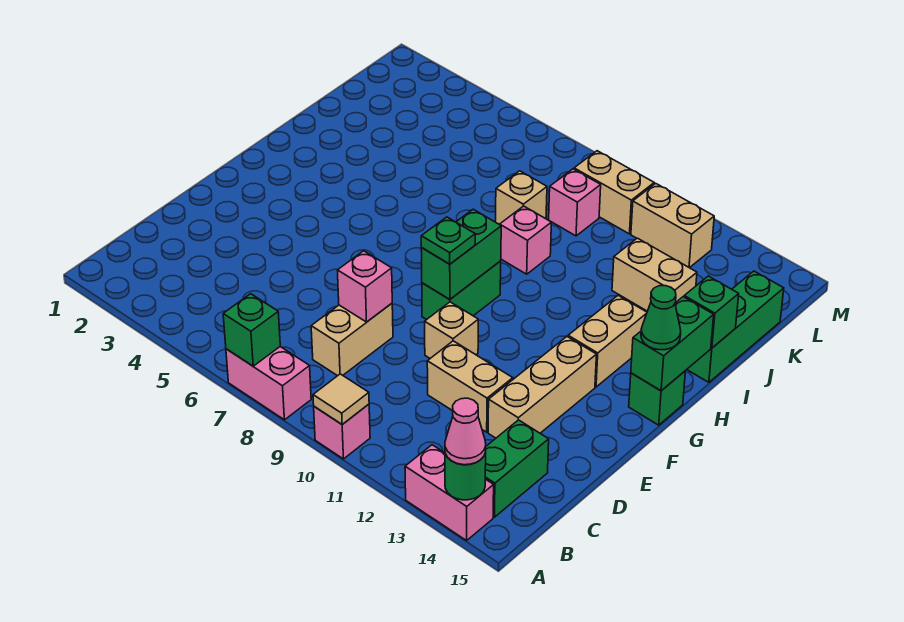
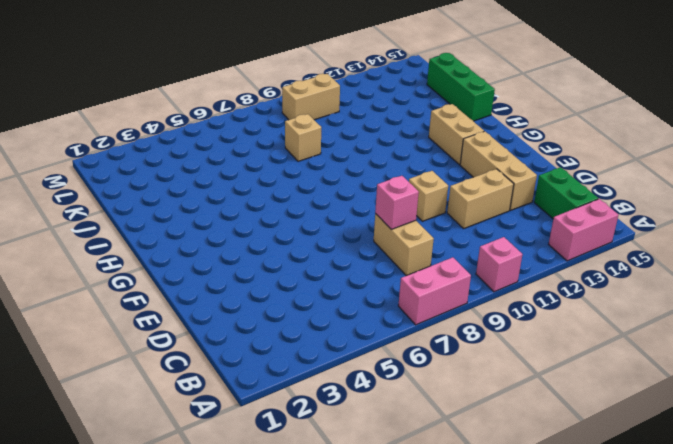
none -> green brick F9:G9 level 1
none -> green brick G15 level 1
none -> pink brick I9 level 1

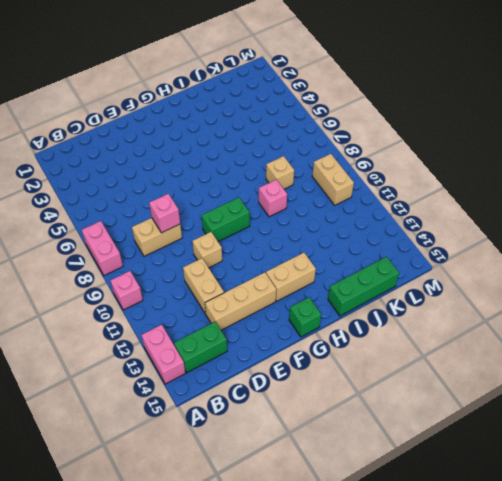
none -> tan brick J12:J13 level 1
none -> pink brick K9 level 1
none -> tan brick L11:L12 level 1

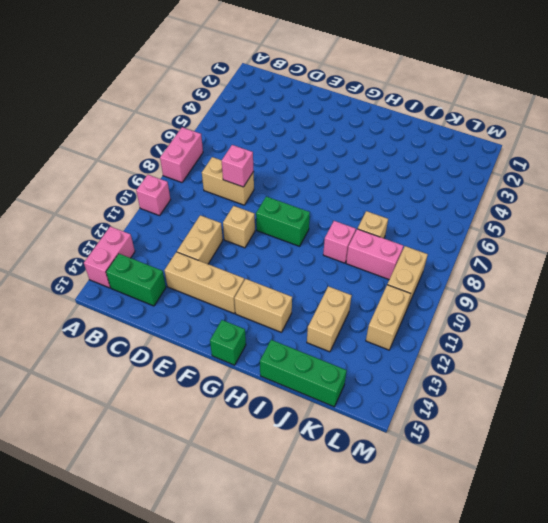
pink brick J9:K9 level 1 -> pink brick K9 level 1
none -> green brick A7 level 2
none -> tan tile A10 level 2
none -> green round brick A14 level 2

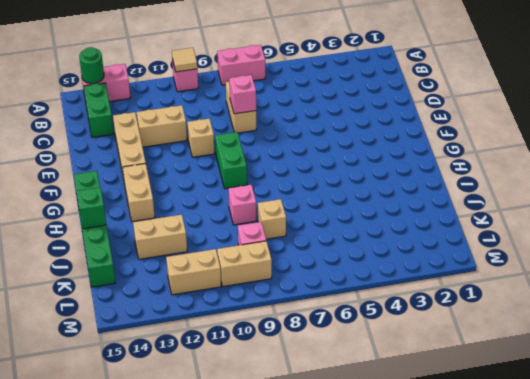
none -> green brick A7 level 2
none -> green brick F9:G9 level 2
none -> green brick G15:H15 level 2

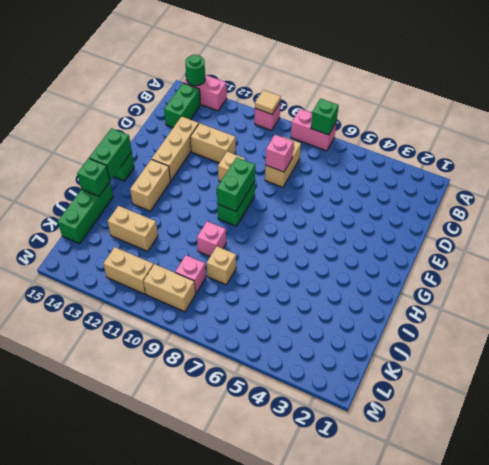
none -> pink cone A14 level 3
none -> green plate F9 level 3
none -> green cone G15 level 3

